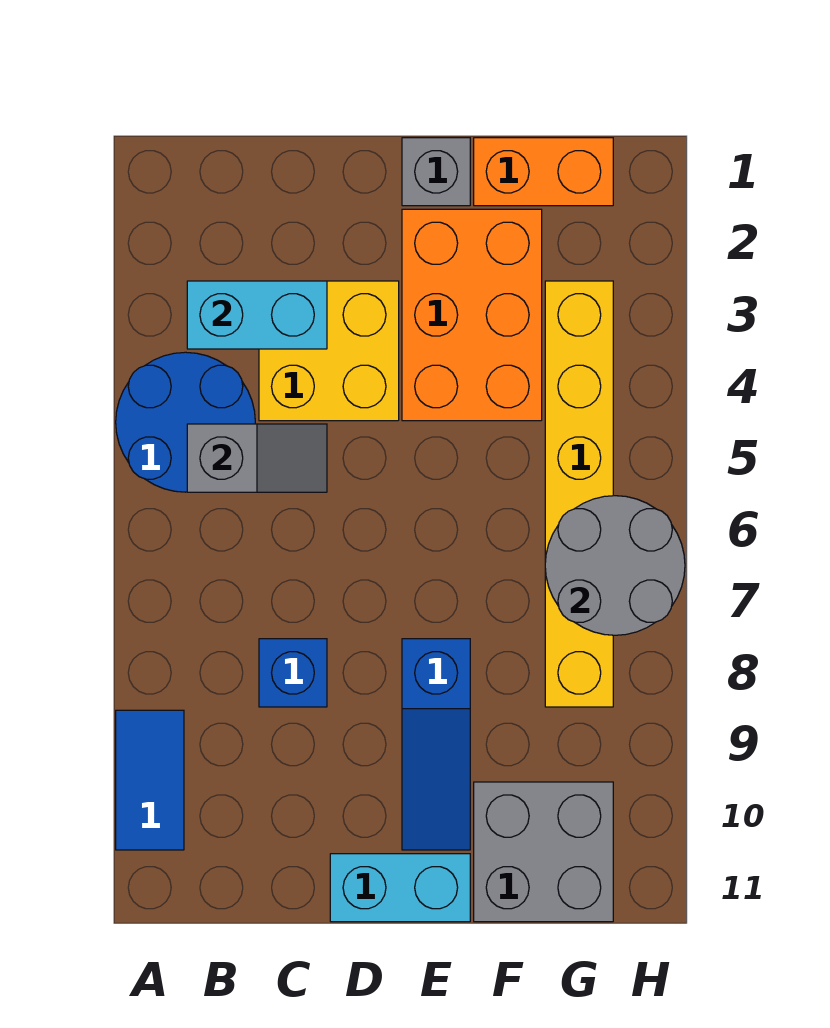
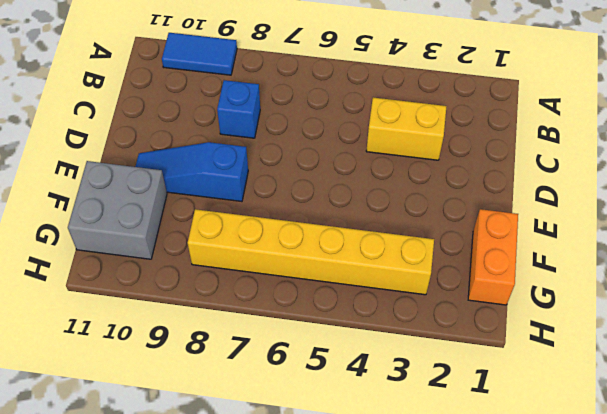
yellow brick C3:C4 level 1 -> yellow brick C3:D4 level 1
none -> blue round brick A4:B5 level 1
none -> cyan brick D11:E11 level 1
none -> grey brick E1 level 1

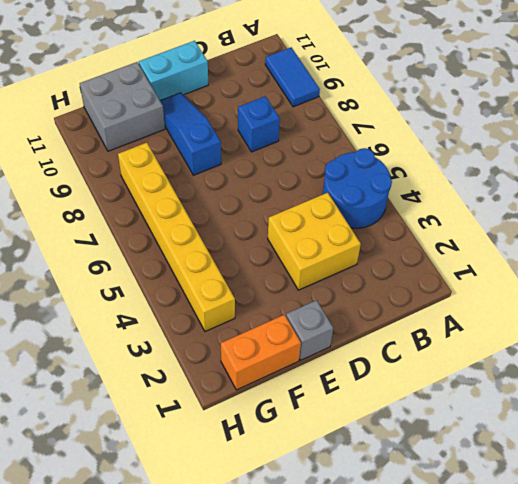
none -> orange brick E2:F4 level 1
none -> cyan brick B3:C3 level 2
none -> grey slope B5:C5 level 2 top B

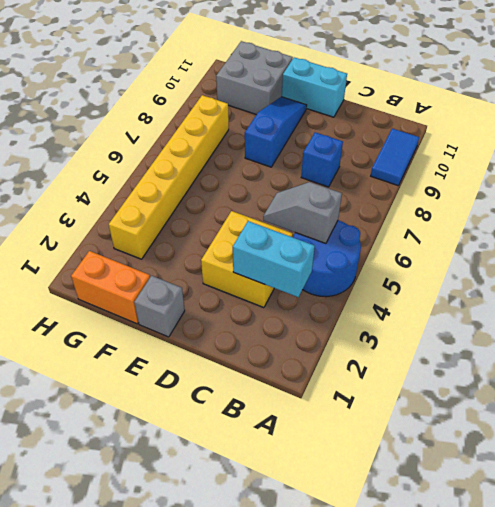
none -> orange brick E2:F4 level 1
none -> grey round brick G6:H7 level 2

